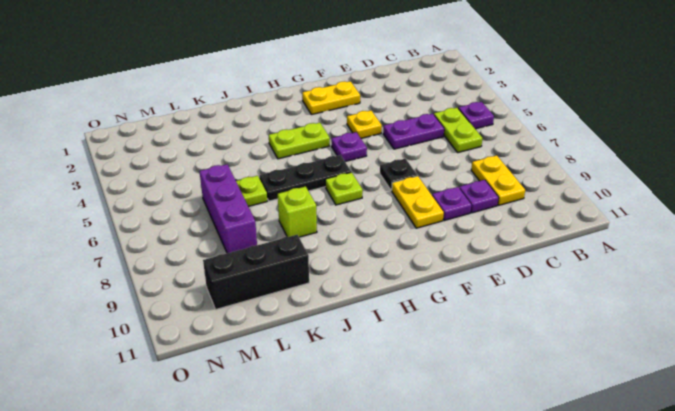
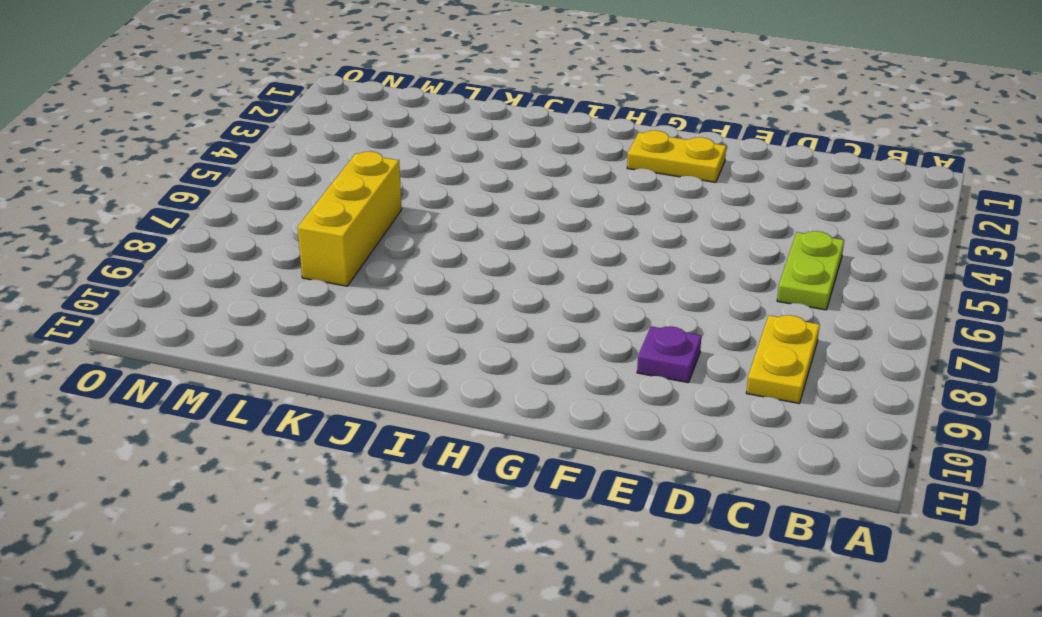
yellow brick L6:L8 level 1 -> purple brick L6:L8 level 1
none -> purple plate B5 level 1
none -> purple plate D5:E5 level 1
none -> purple plate D9 level 1

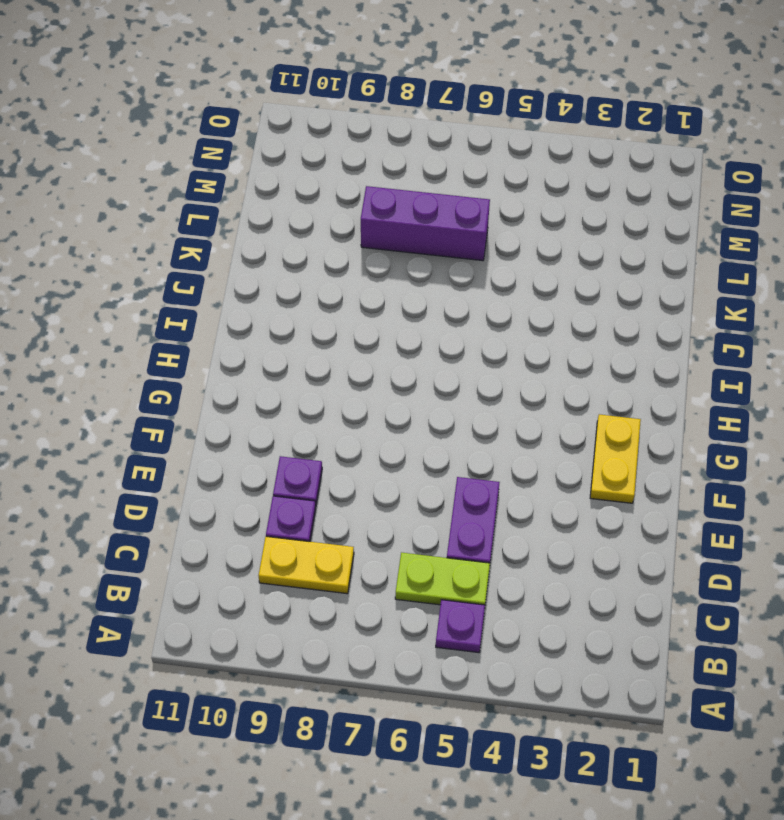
none -> yellow plate F4 level 1
none -> black plate F7 level 1
none -> yellow plate F8:F9 level 1

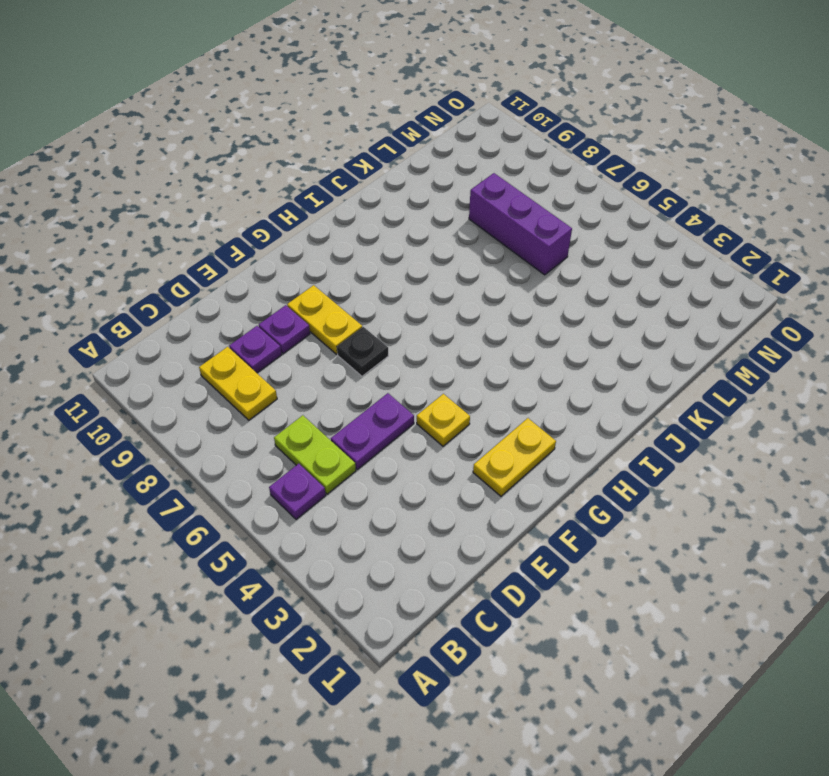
none -> purple plate G5 level 1
none -> lime plate H4:I4 level 1
none -> black plate H6:J6 level 1

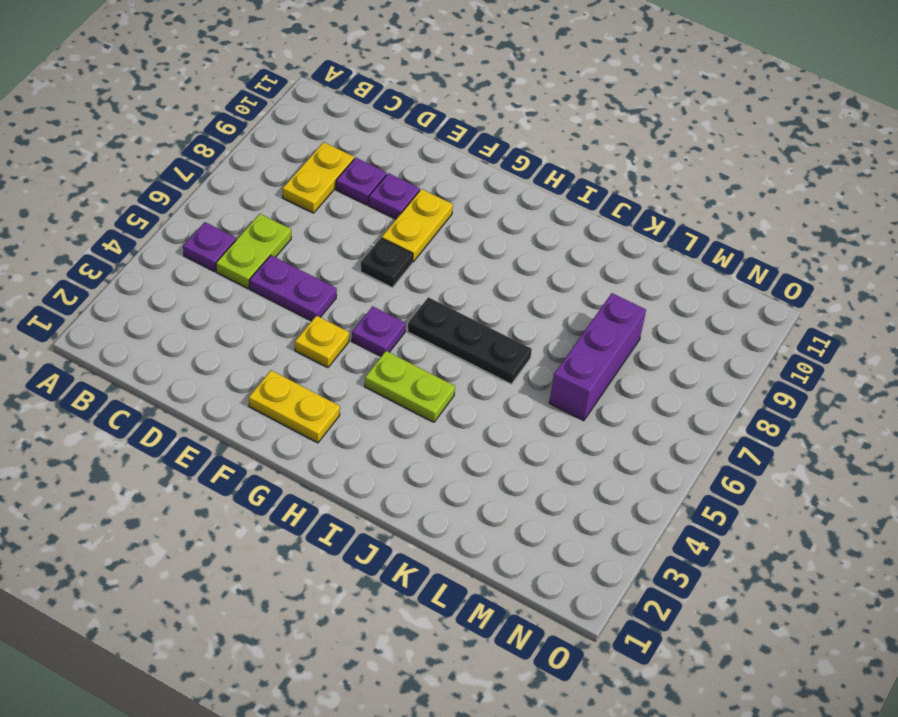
none -> lime plate H7 level 1
none -> lime brick J8 level 1
none -> lime plate K6 level 1

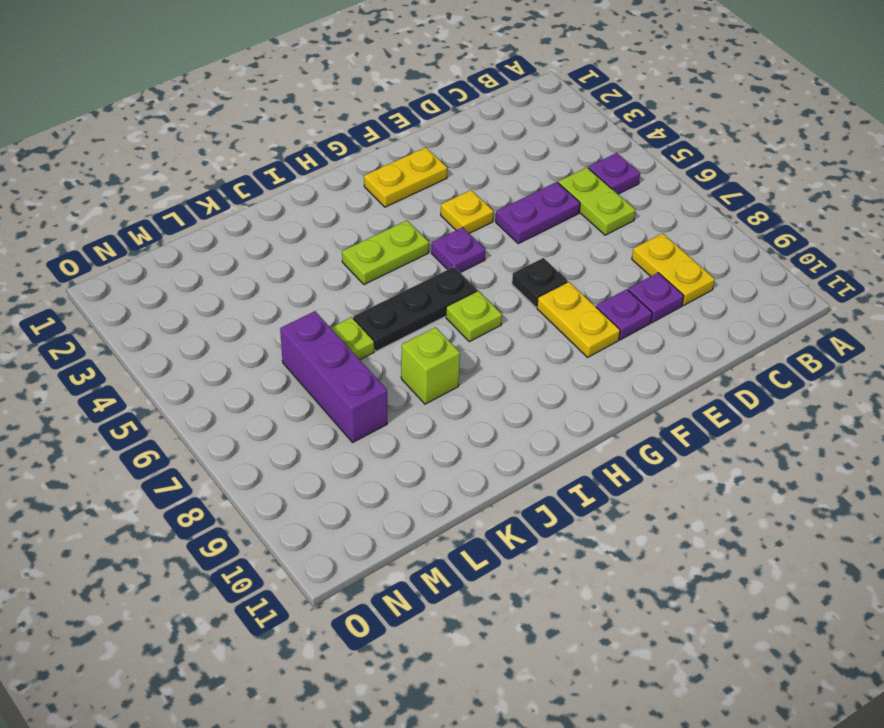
none -> black brick K10:M10 level 1

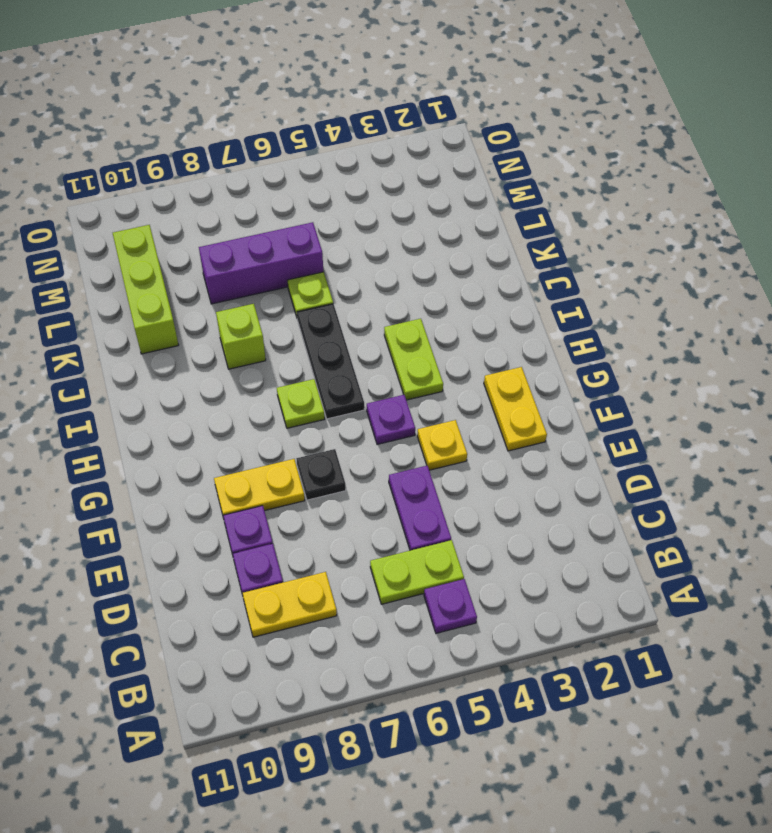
lime brick K10:M10 level 1 -> black brick K10:M10 level 1

